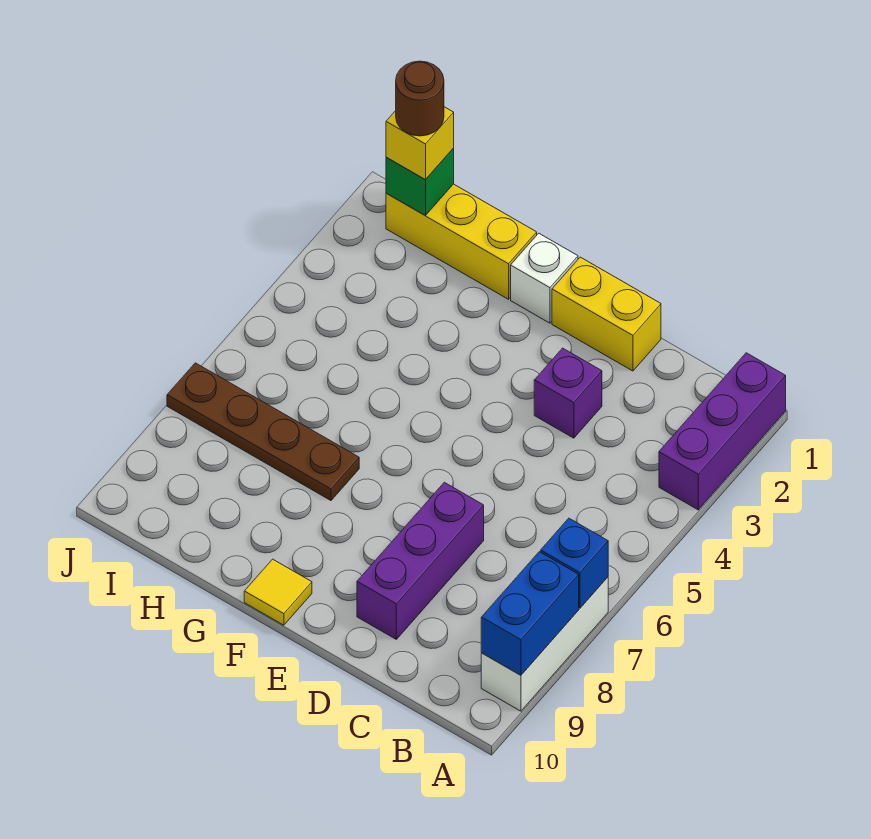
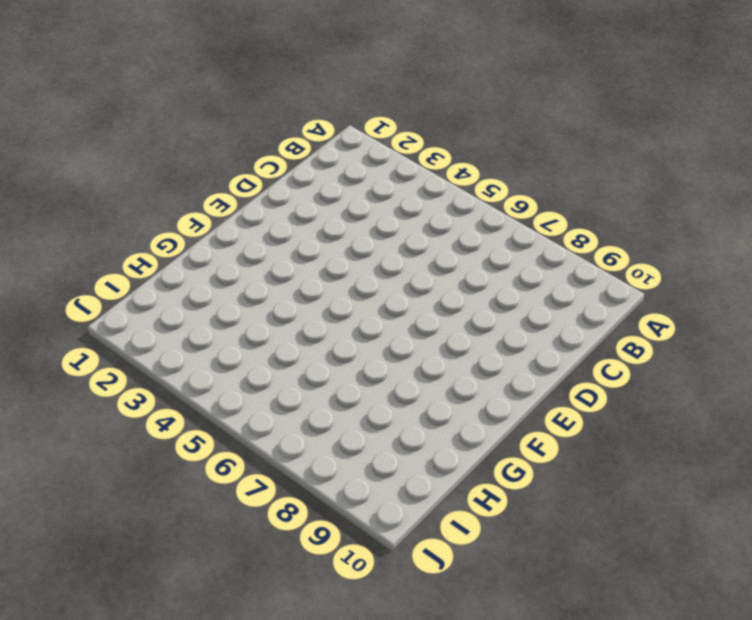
none -> purple brick A1:A3 level 1
none -> white brick A7:A9 level 1
none -> yellow brick D1:E1 level 1

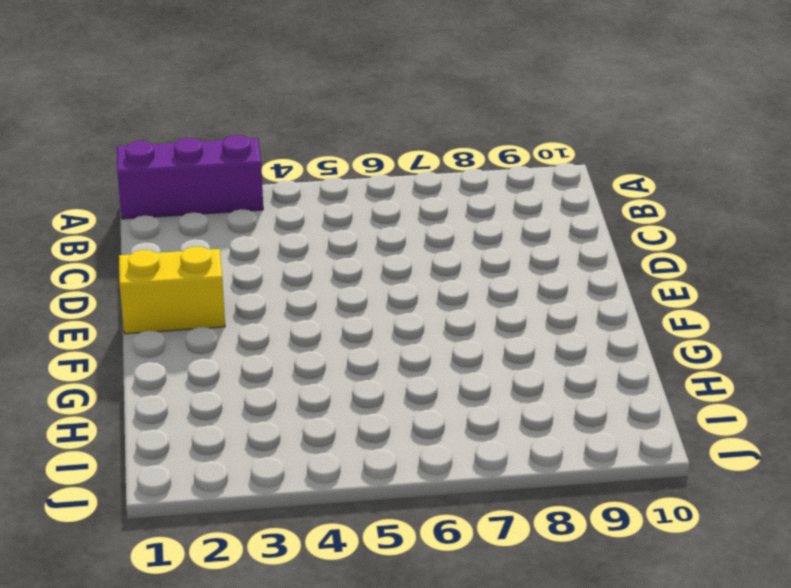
yellow brick E1:E2 level 1 -> yellow brick D1:E1 level 1
none -> white brick A7:A9 level 1
none -> purple brick D3 level 1
none -> purple brick D7:D9 level 1

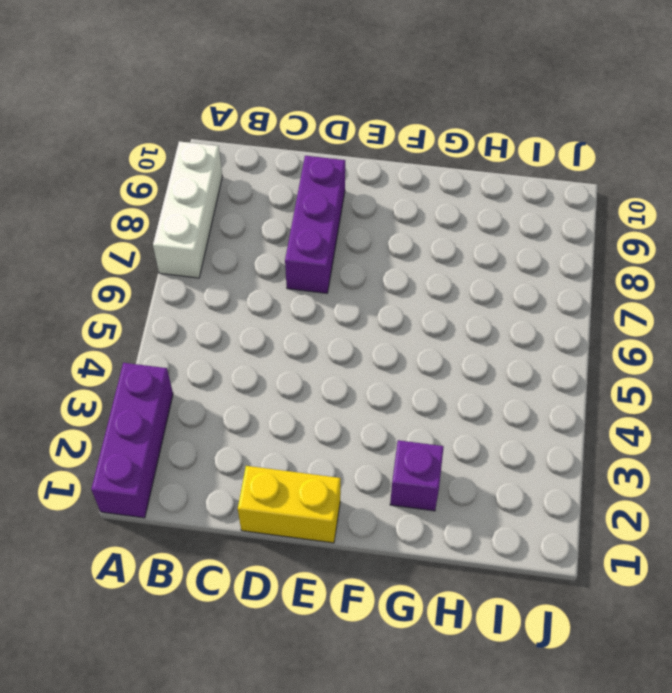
purple brick G2 level 1 -> purple brick D3 level 1
none -> white brick F1 level 1
none -> yellow tile F10 level 1
none -> yellow brick G1:I1 level 1

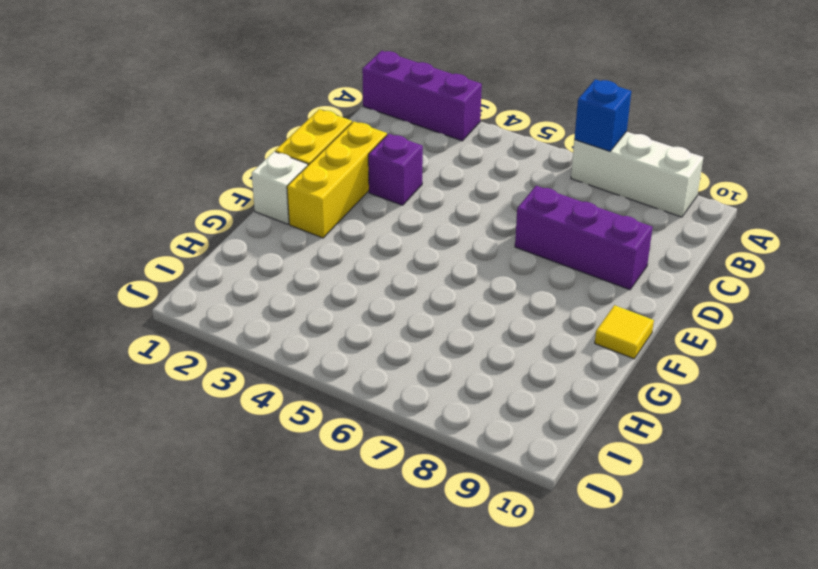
yellow brick D2:F2 level 1 -> yellow brick G1:I1 level 1
none -> brown plate G7:J7 level 1
none -> blue brick A8:A9 level 2
none -> green brick I1 level 2

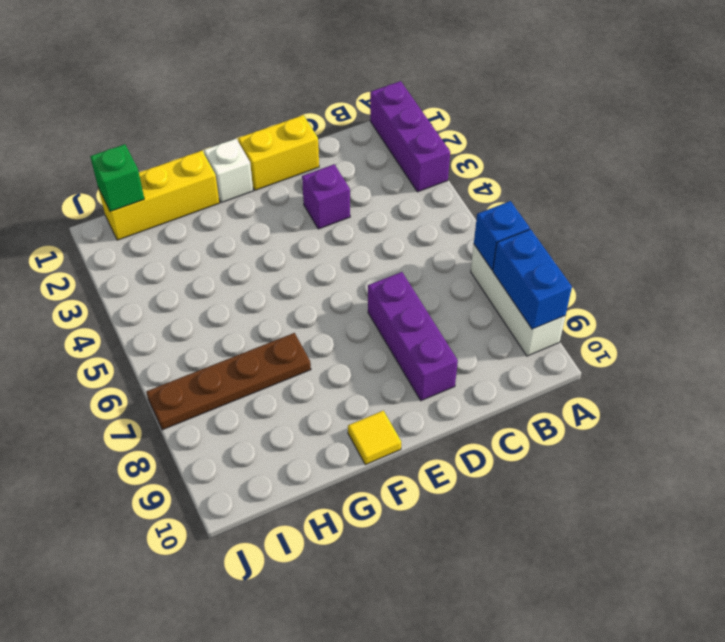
none -> yellow brick I1 level 3
none -> brown round brick I1 level 4

